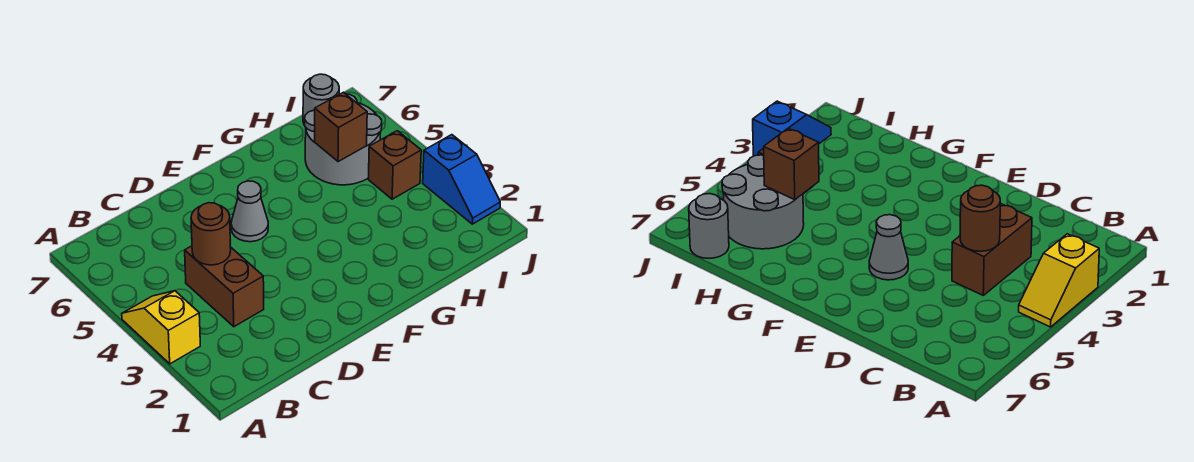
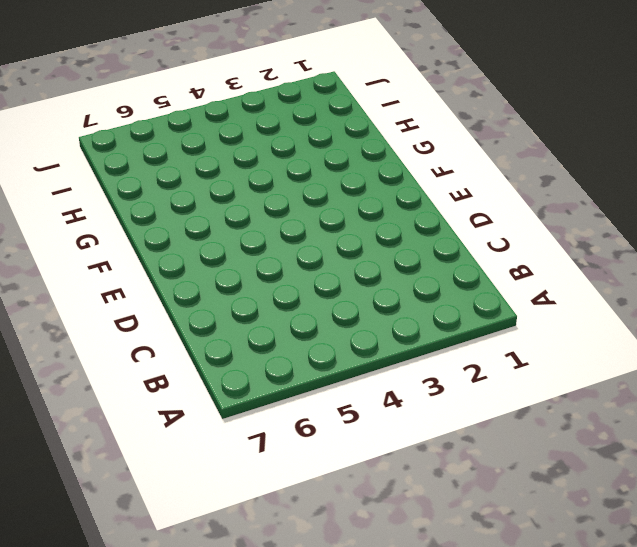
none -> yellow slope A3:A4 level 1 top 3
none -> brown brick C3:C4 level 1

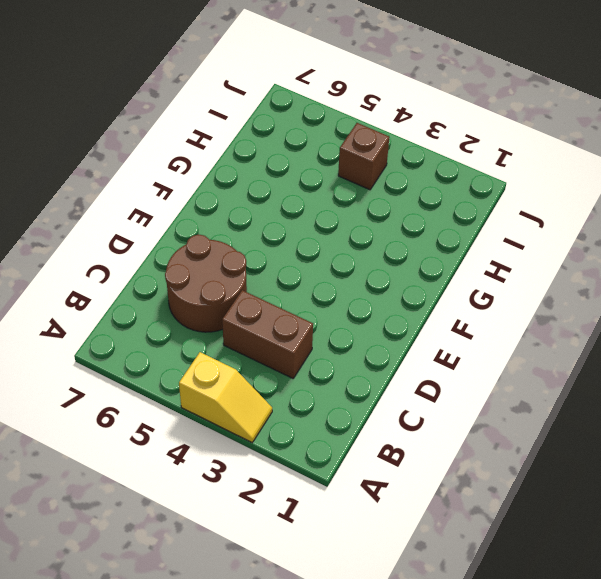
yellow slope A3:A4 level 1 top 4 -> yellow slope A3:A4 level 1 top 3
brown round brick C5:D6 level 1 -> none
none -> grey cone E5 level 1
none -> grey round brick H5:I6 level 1

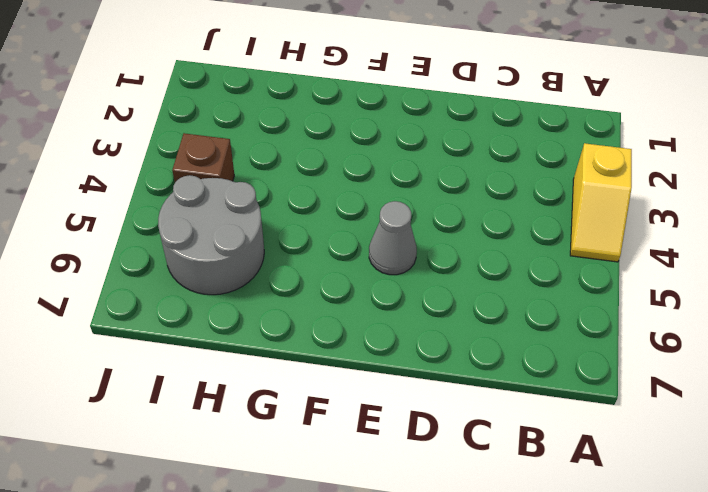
none -> brown brick C3:C4 level 1
none -> grey round brick I7 level 1

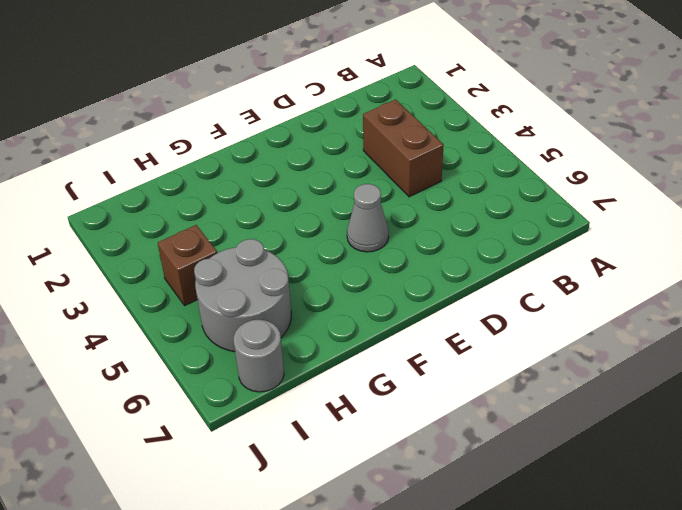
none -> yellow slope A3:A4 level 1 top 3
none -> blue slope J2:J3 level 1 top 3

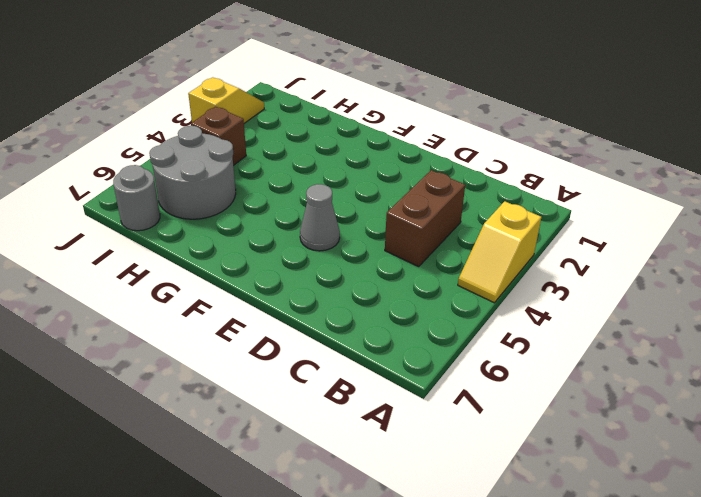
yellow slope J2:J3 level 1 top 3 -> blue slope J2:J3 level 1 top 3
none -> brown round brick C4 level 2
none -> brown brick H5 level 2

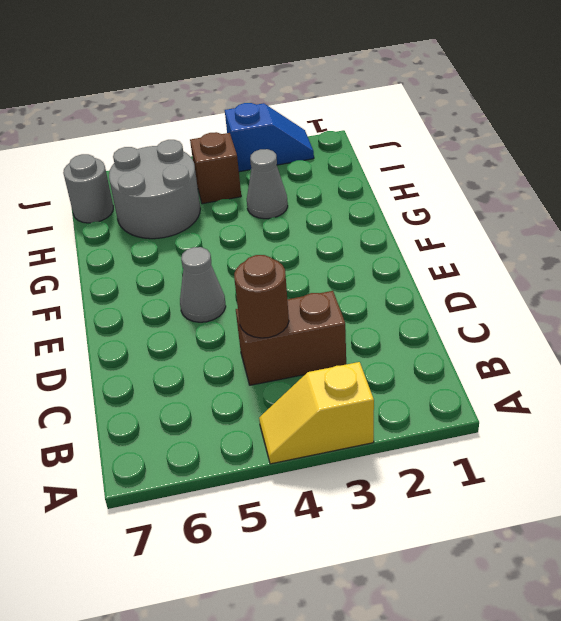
grey cone H3 level 1 -> none
none -> brown brick H5 level 2

